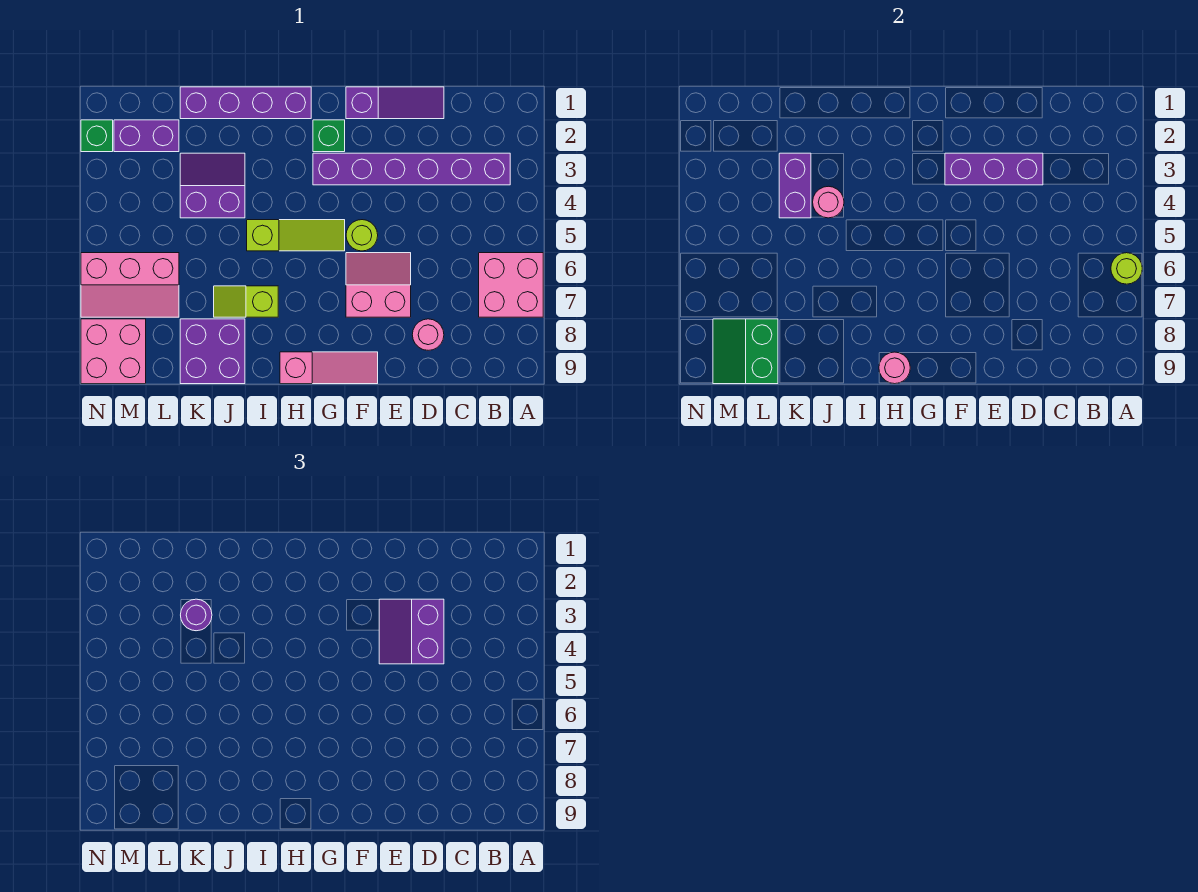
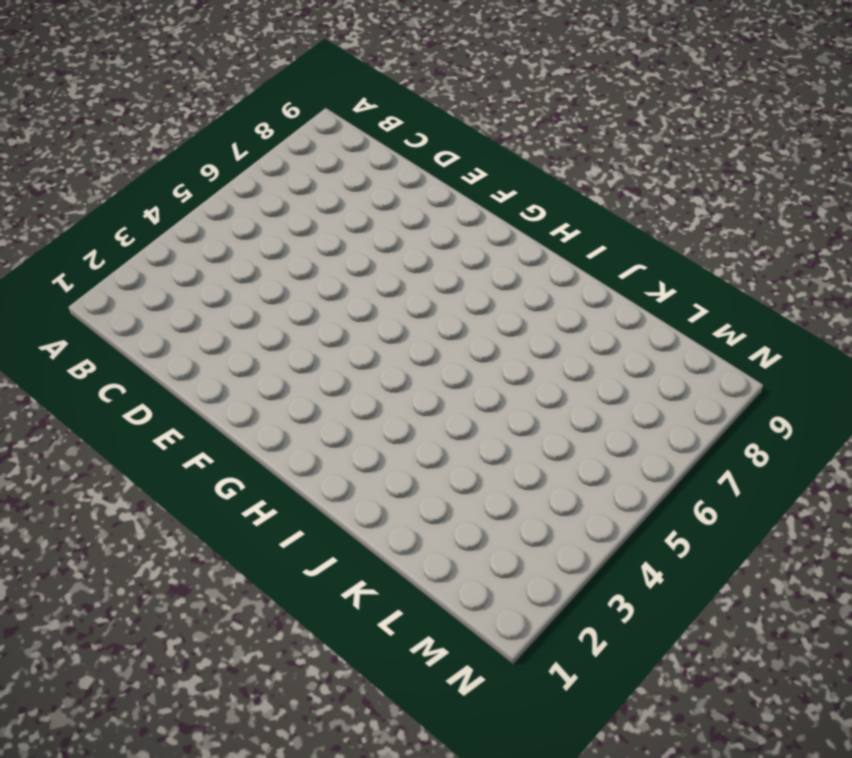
none -> pink brick A6:B7 level 1
none -> purple brick B3:G3 level 1
none -> purple slope D1:F1 level 1 top F

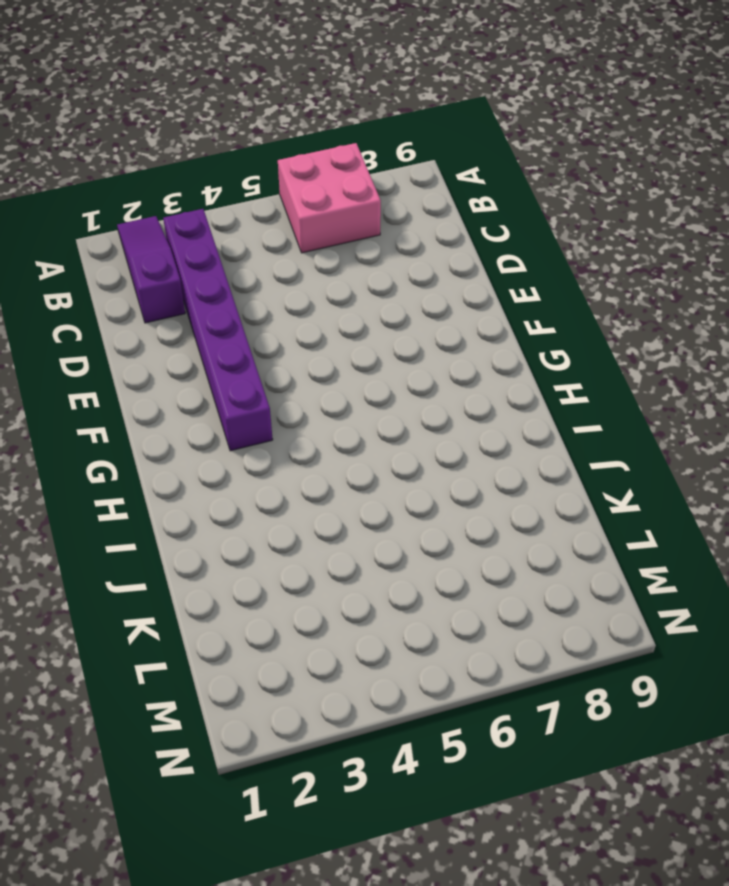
purple slope A2:C2 level 1 top C -> purple slope D1:F1 level 1 top F
none -> pink round brick D8 level 1
none -> pink slope E6:F7 level 1 top 7
none -> lime round brick F5 level 1

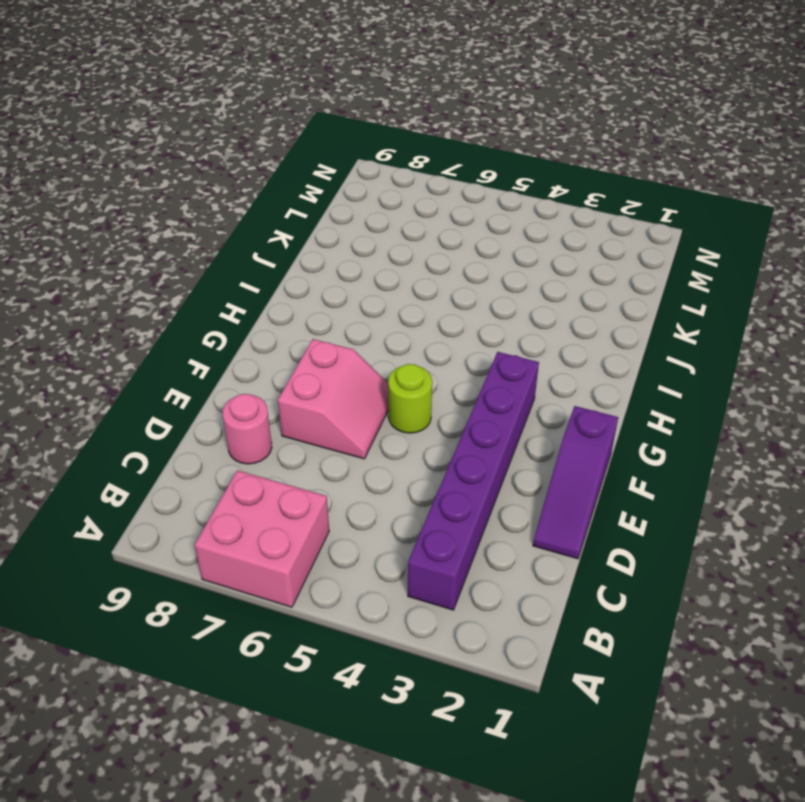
none -> pink slope F9:H9 level 1 top H
none -> green brick G2 level 1
none -> lime slope G5:I5 level 1 top I

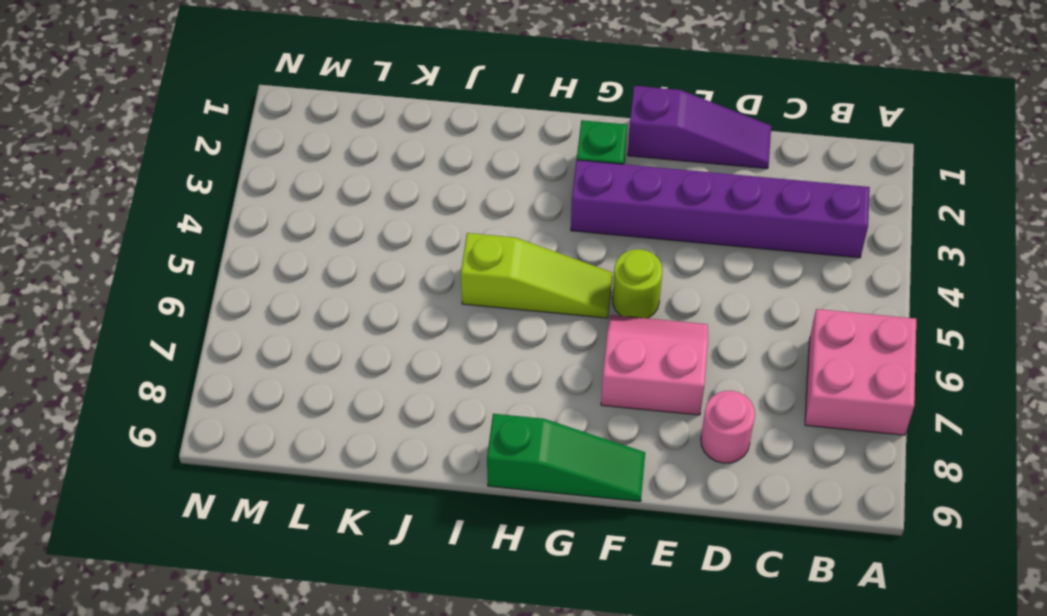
green slope F9:H9 level 1 top H -> pink slope F9:H9 level 1 top H
none -> purple brick H1:K1 level 1
none -> lime slope I7:J7 level 1 top I
none -> purple slope J3:K4 level 1 top 4

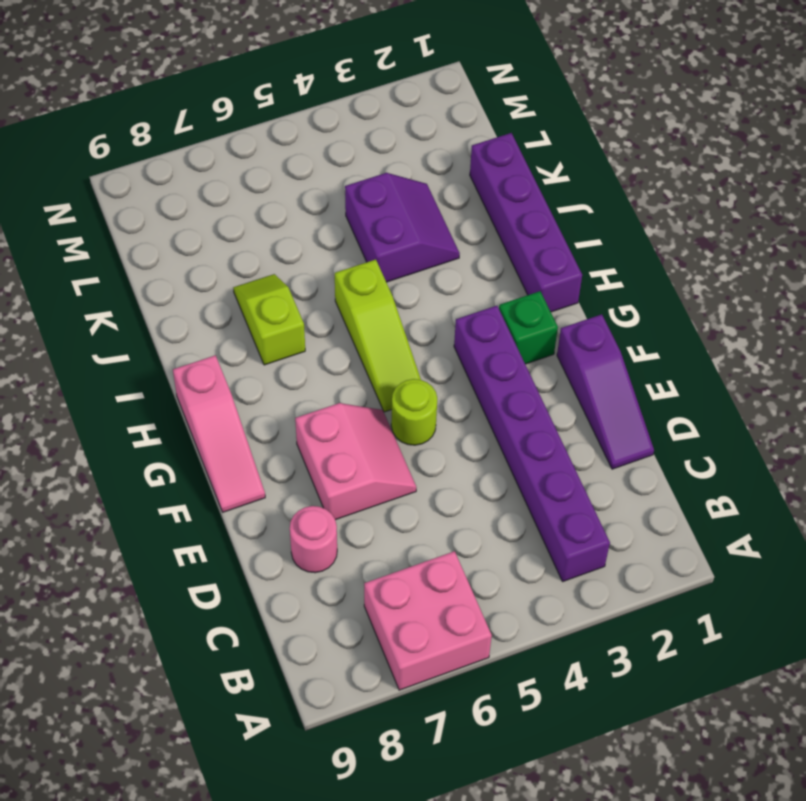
none -> purple brick J8:K9 level 1
none -> purple brick L2:M2 level 1
none -> pink slope L6:N7 level 1 top 6

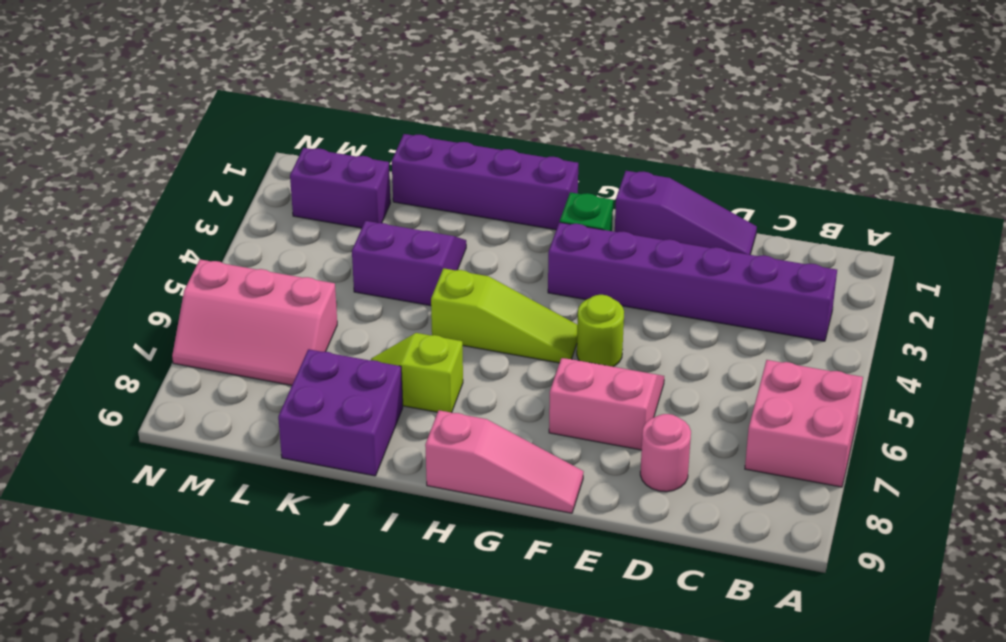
none -> pink brick M8:N9 level 1
none -> green brick N2 level 1
none -> lime round brick A6 level 2

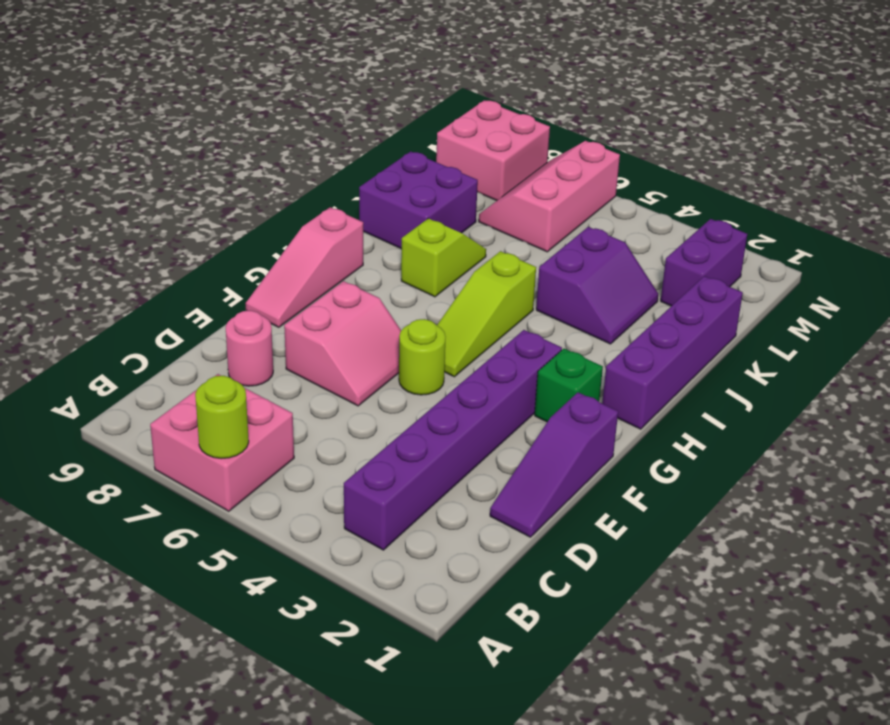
none -> green brick N2 level 1
none -> purple brick D3:F3 level 2
none -> pink round brick H9 level 2

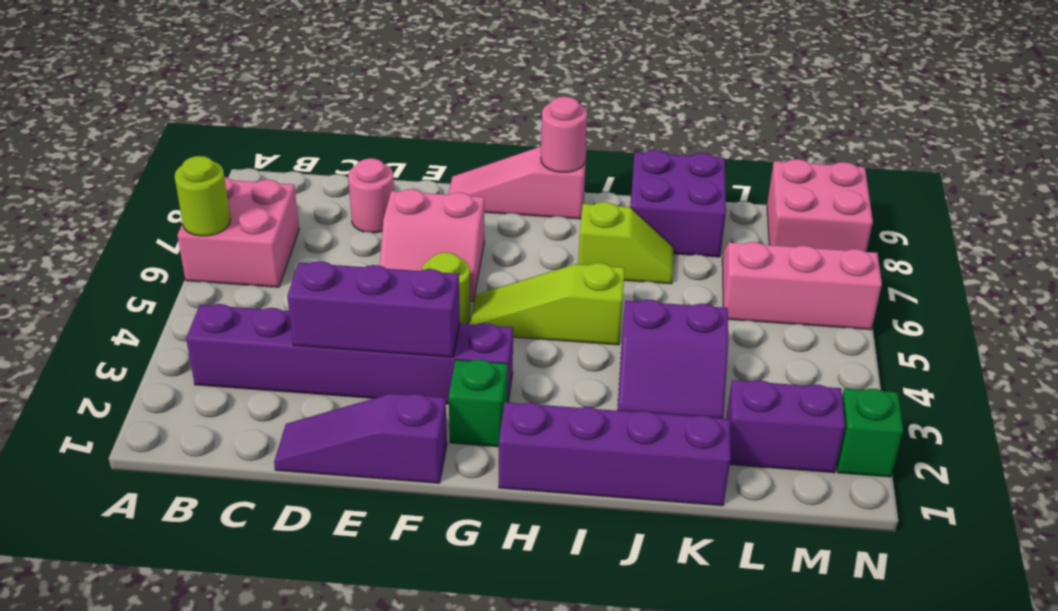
none -> pink round brick J4 level 2
none -> purple brick K3:K4 level 2
none -> green slope L8:M9 level 2 top L

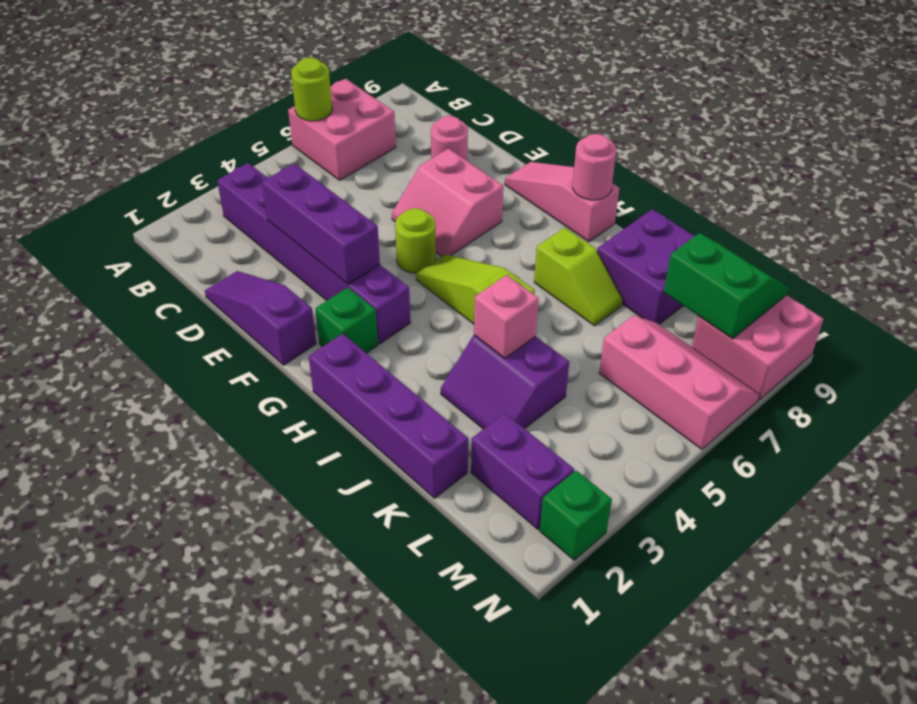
pink brick J4 level 2 -> pink round brick J4 level 2
green slope L8:M9 level 2 top 8 -> green slope L8:M9 level 2 top L
none -> purple brick K3:K4 level 2
none -> purple slope D3:E4 level 3 top D
none -> purple round brick K3 level 3

